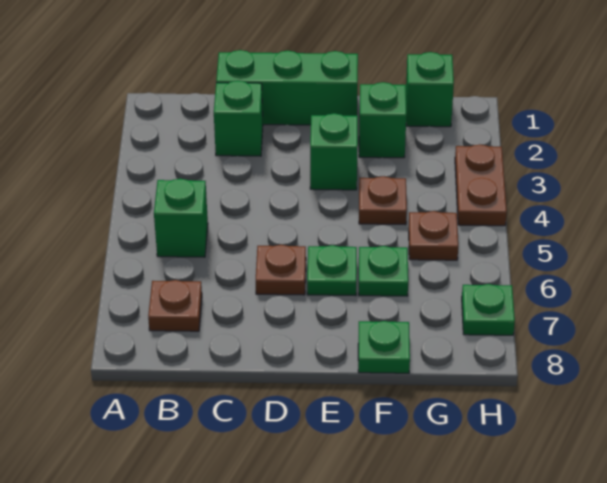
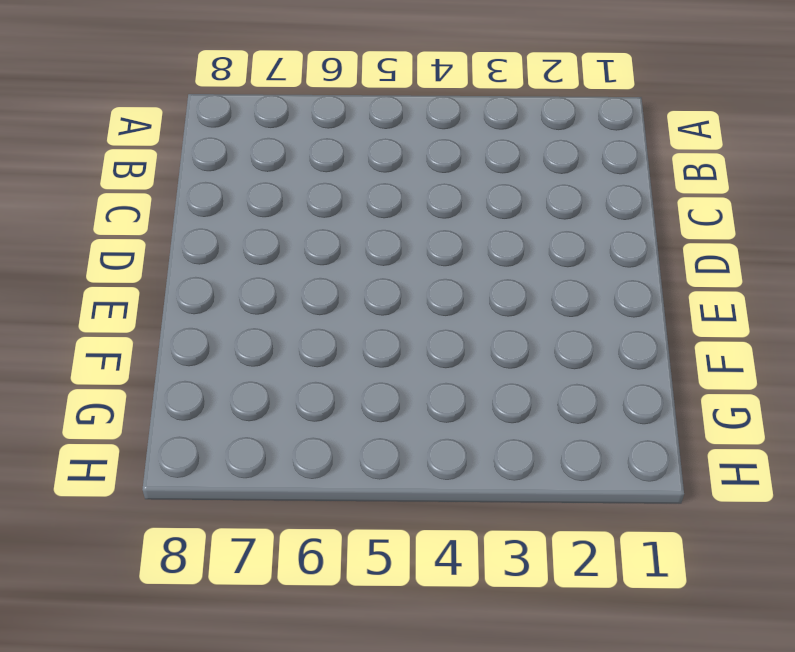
none -> green brick B5 level 1
none -> brown plate B7 level 1
none -> green brick C1:E1 level 1

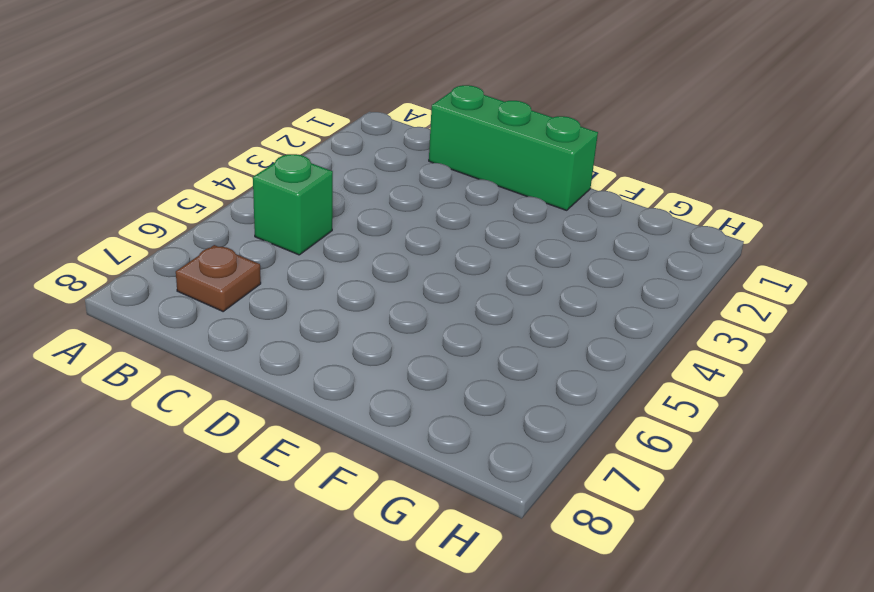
none -> green brick C2 level 1
none -> brown plate D6 level 1
none -> green brick E3 level 1

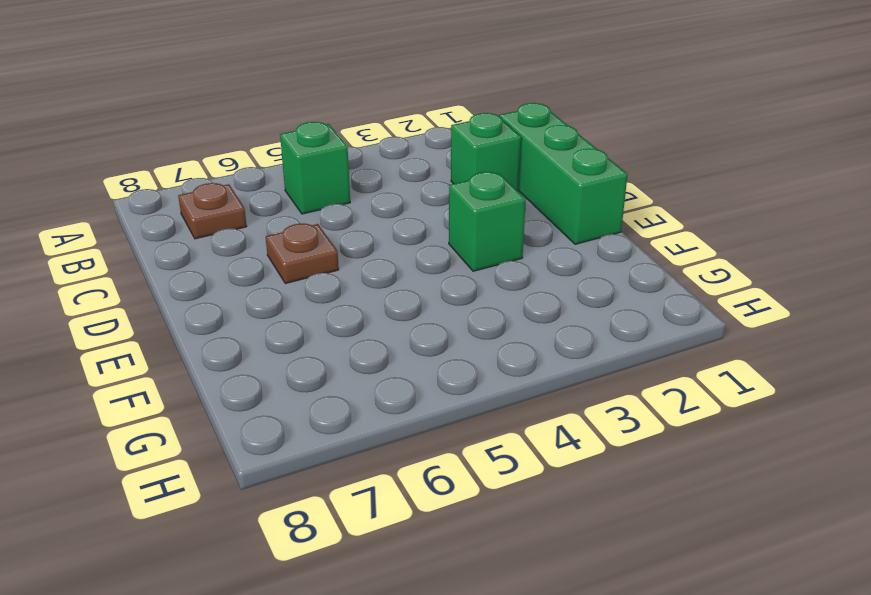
none -> green plate E6 level 1
none -> green brick F2 level 1
none -> brown plate F4 level 1

